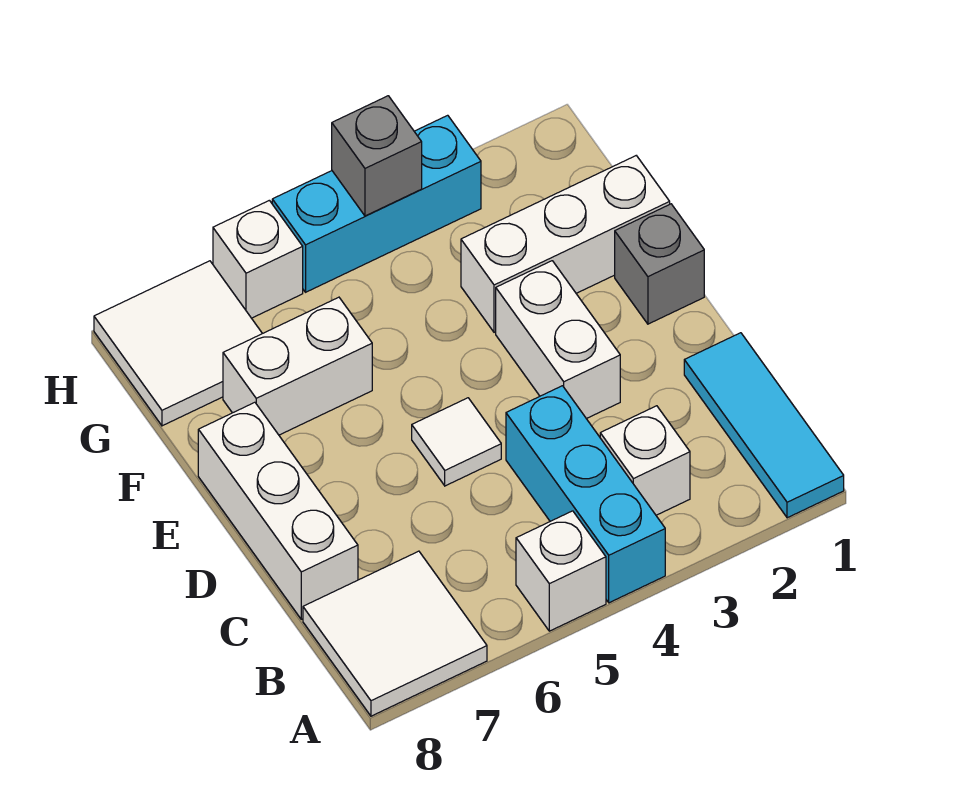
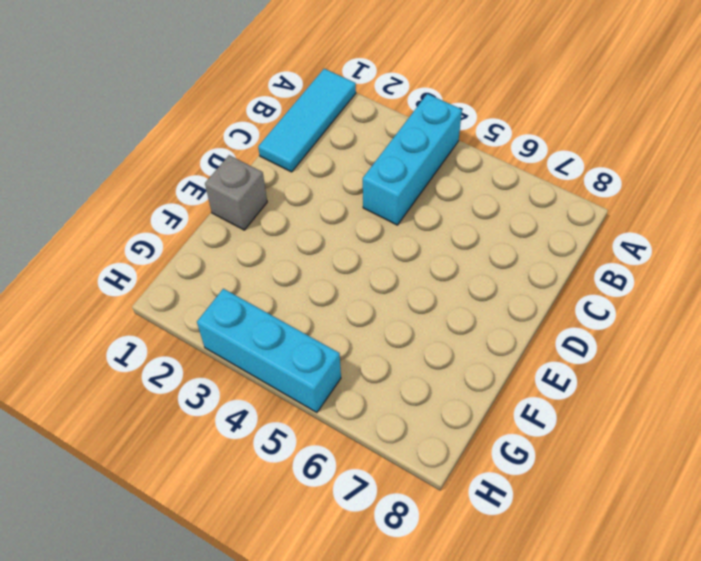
none -> white brick A5 level 1
none -> white tile A7:B8 level 1
none -> white brick B3 level 1

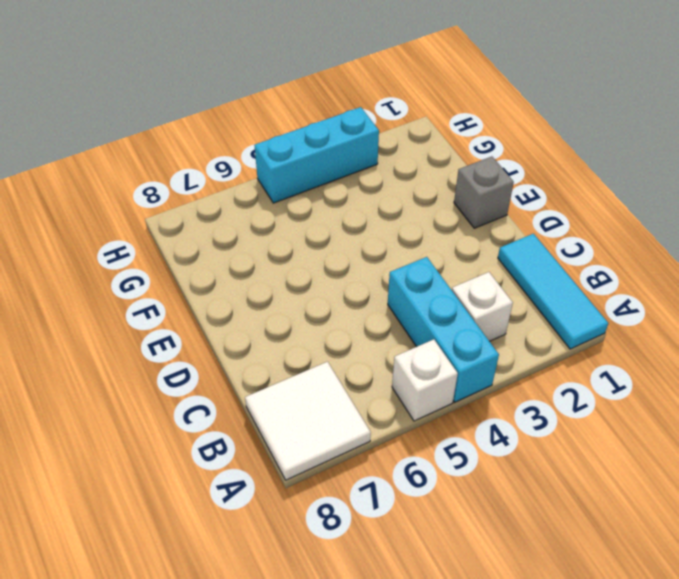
none -> white brick C8:E8 level 1
none -> white brick D3:E3 level 1
none -> white tile D5 level 1

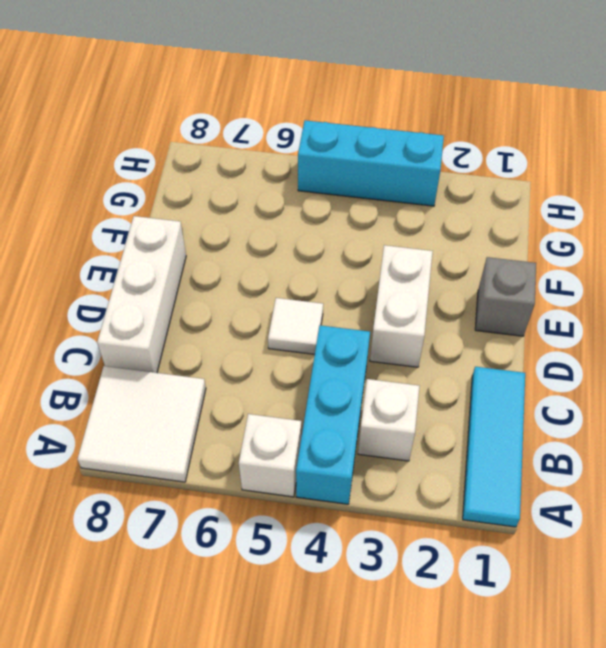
none -> white brick F1:F3 level 1
none -> white brick F6:F7 level 1
none -> white tile G7:H8 level 1

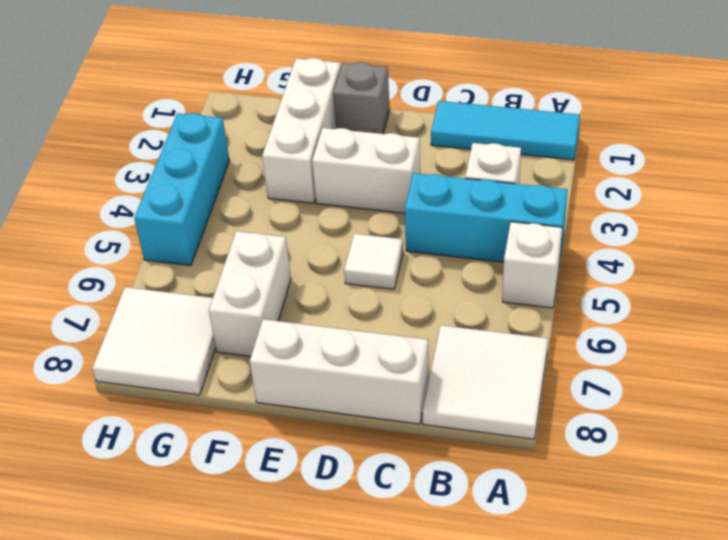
none -> white brick H6 level 1
none -> grey brick H4 level 2

